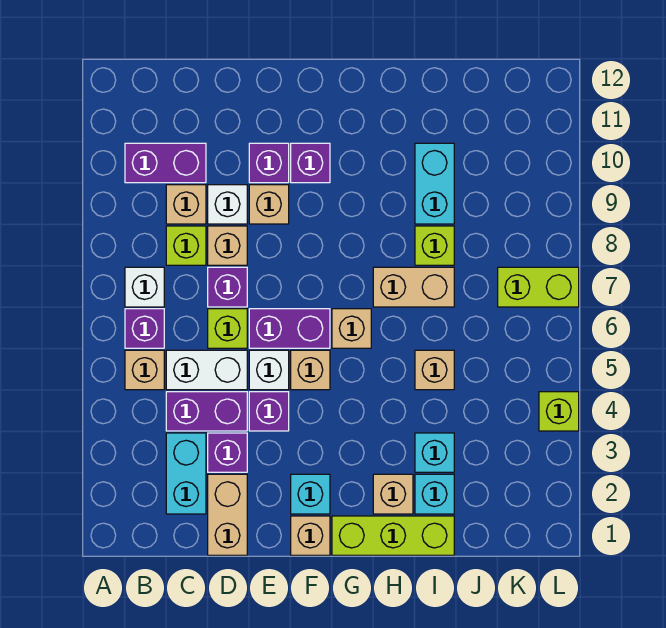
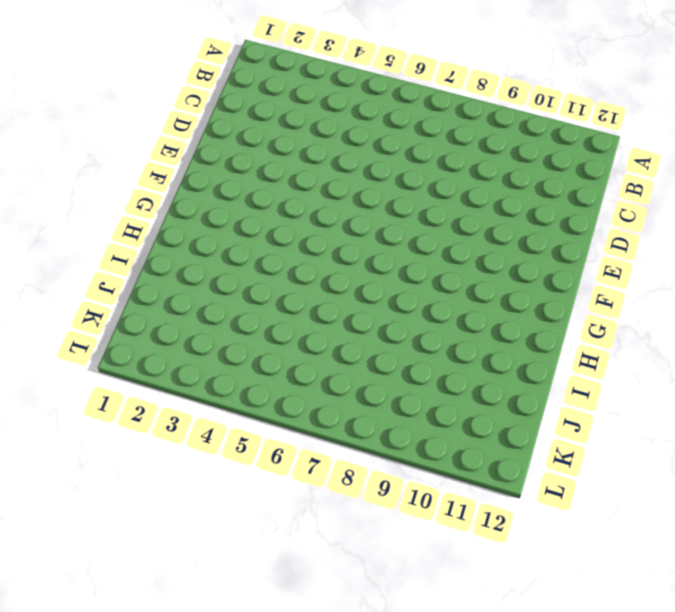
none -> tan brick B5 level 1
none -> purple brick B6 level 1
none -> white brick B7 level 1
none -> purple brick B10:C10 level 1

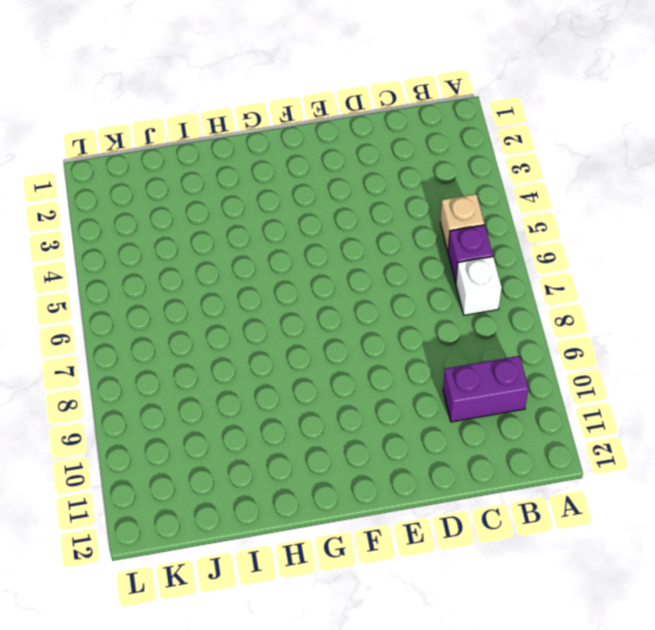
none -> cyan brick C2:C3 level 1
none -> purple brick C4:D4 level 1
none -> white brick C5:D5 level 1
none -> lime brick C8 level 1

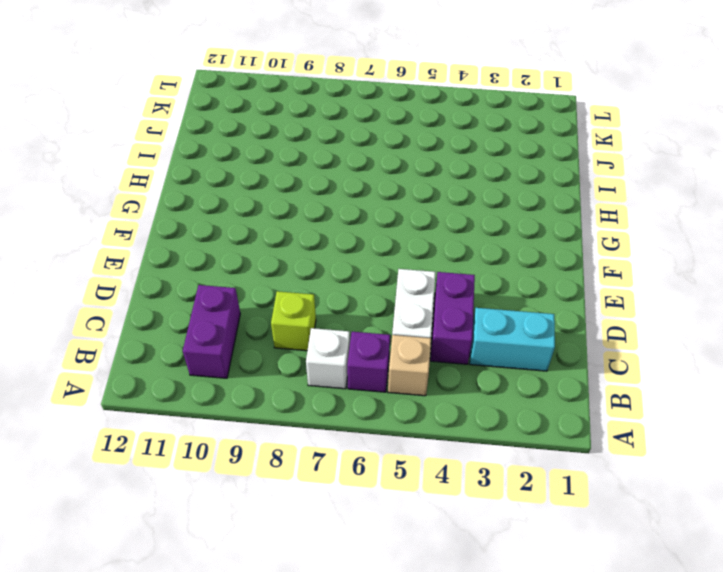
none -> tan brick C9 level 1
none -> tan brick D1:D2 level 1
none -> purple brick D3 level 1
none -> lime brick D6 level 1

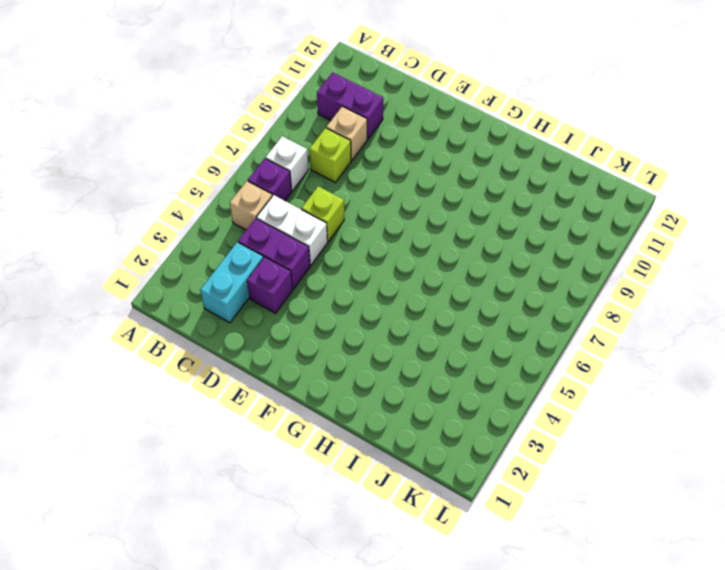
none -> tan brick D1:D2 level 1
none -> purple brick D7 level 1
none -> tan brick D8 level 1
none -> white brick D9 level 1

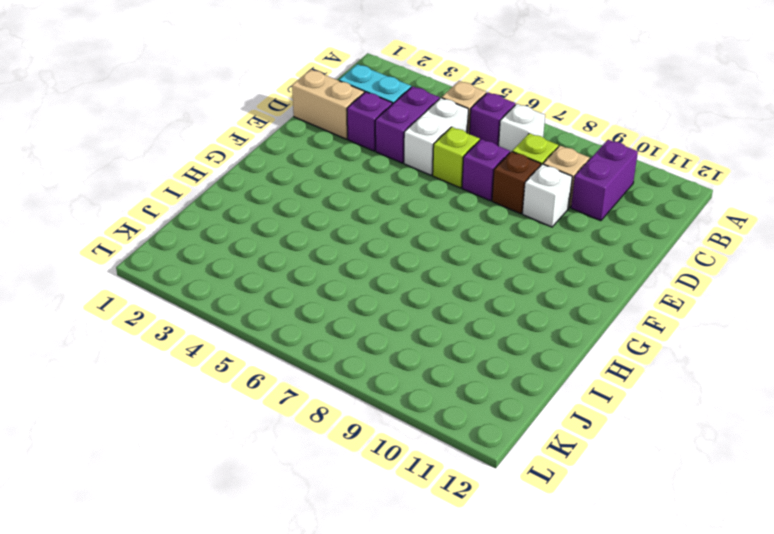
brown brick D8 level 1 -> tan brick D8 level 1
none -> purple brick E4 level 1
none -> white brick E5 level 1
none -> purple brick E6:F6 level 1
none -> tan brick E9 level 1

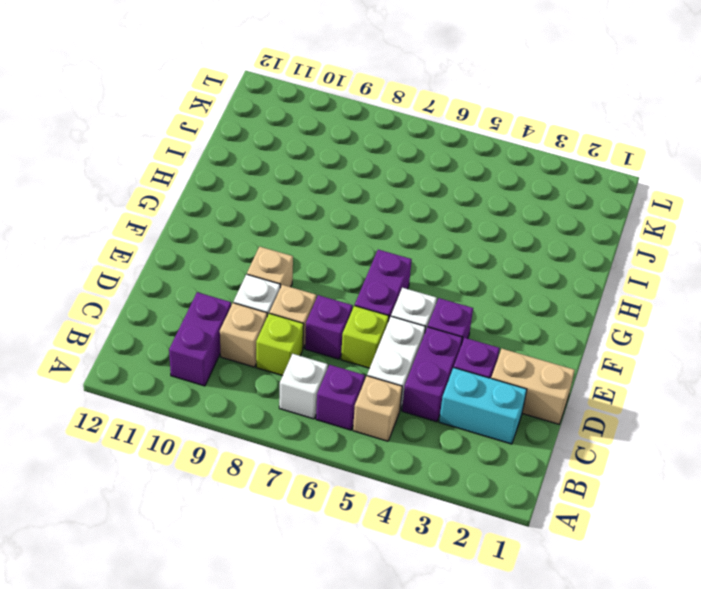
none -> purple brick E10 level 1
none -> tan brick F1 level 1
none -> cyan brick F2 level 1
none -> tan brick F5 level 1

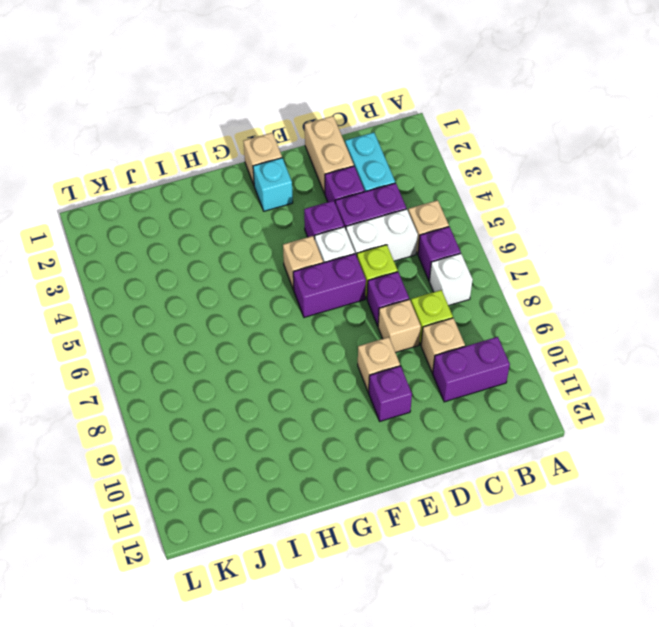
none -> white brick D9 level 1
none -> purple brick F10 level 1
none -> lime brick G1:I1 level 1
none -> tan brick G6 level 1

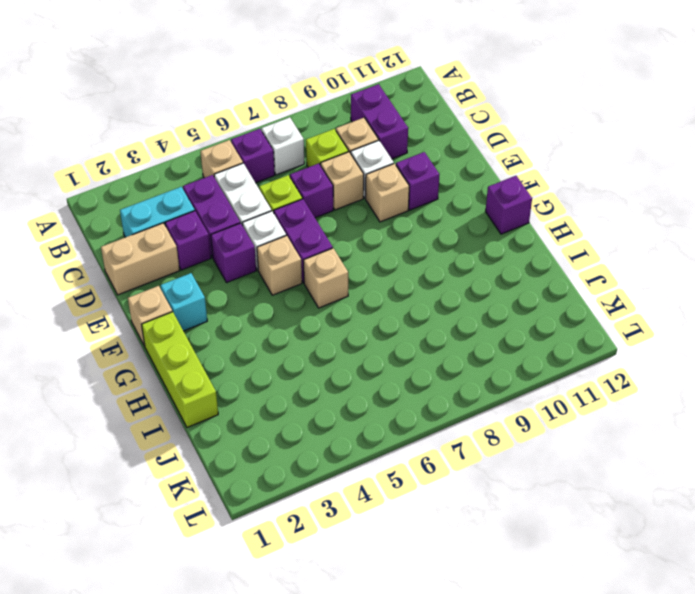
purple brick G12 level 1 -> purple brick F10 level 1
none -> tan brick H2 level 1
none -> tan brick H7:I7 level 1
none -> cyan brick I2 level 1
none -> cyan brick I3 level 1

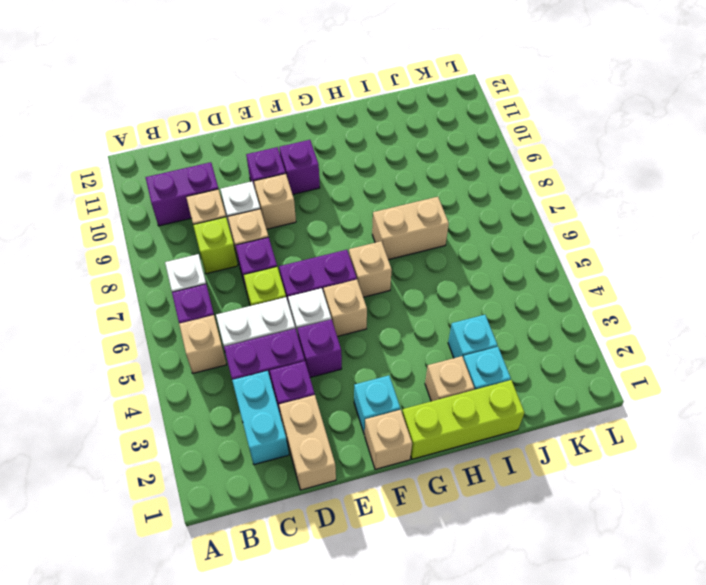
none -> tan brick I5 level 1
none -> lime brick I8 level 1
none -> cyan brick I9:I10 level 1
none -> lime brick K7:L7 level 1

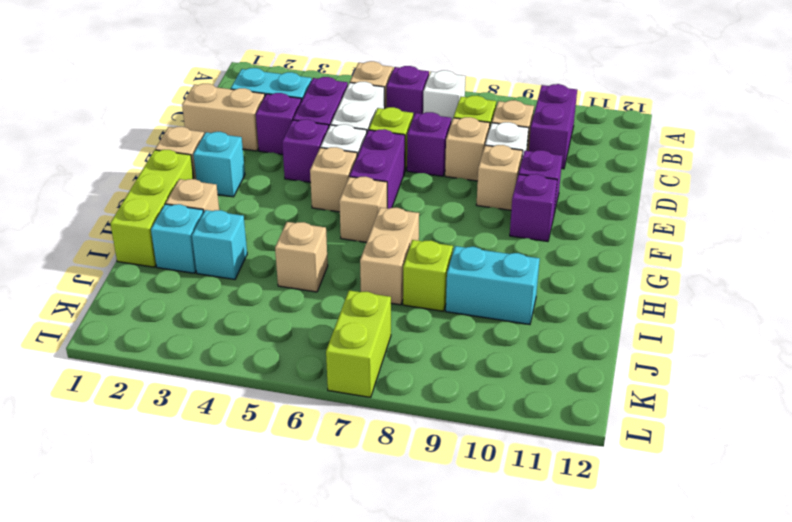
none -> lime brick L4 level 1

